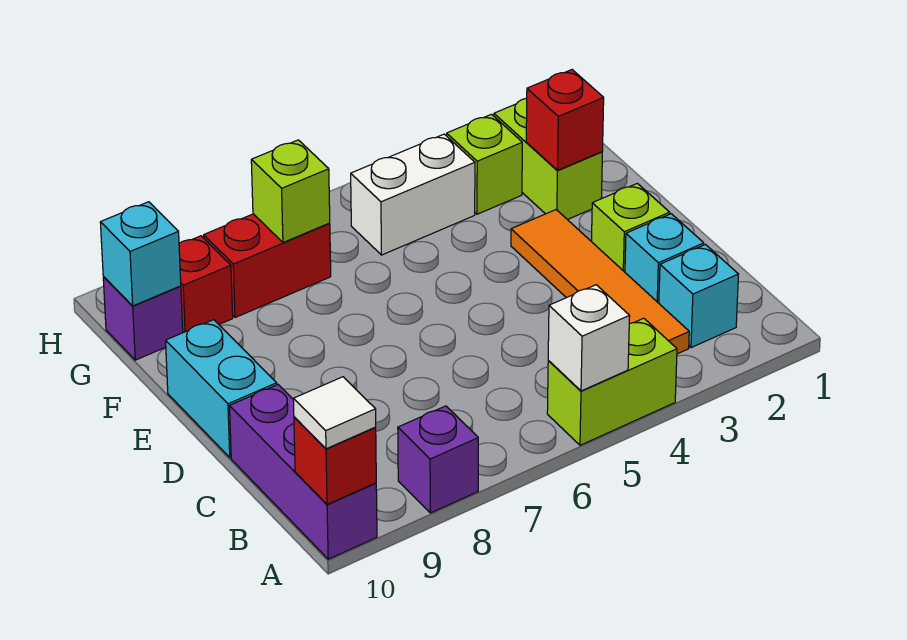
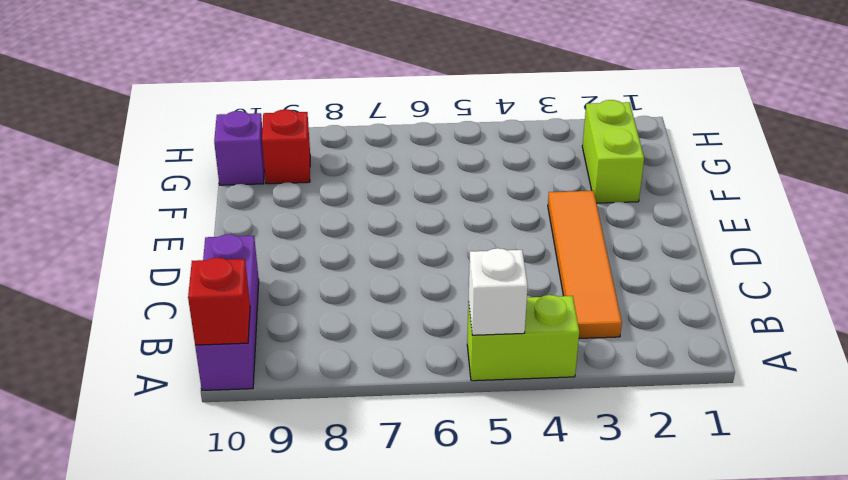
none -> purple brick A8 level 1
none -> cyan brick B2 level 1
none -> cyan brick C2 level 1

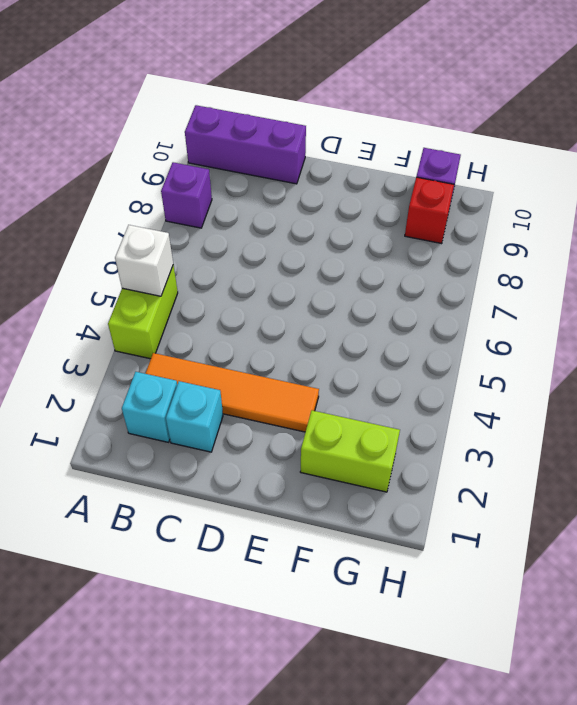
none -> lime brick D2 level 1
none -> cyan brick D10:E10 level 1
none -> lime brick G3 level 1

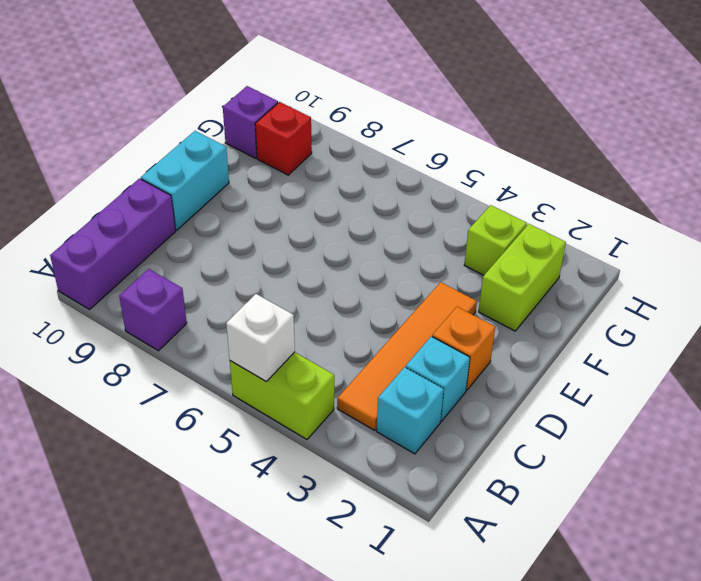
orange brick D2 level 1 -> lime brick D2 level 1
none -> white brick G4:G5 level 1
none -> red brick G7:G8 level 1
none -> red brick A10 level 2

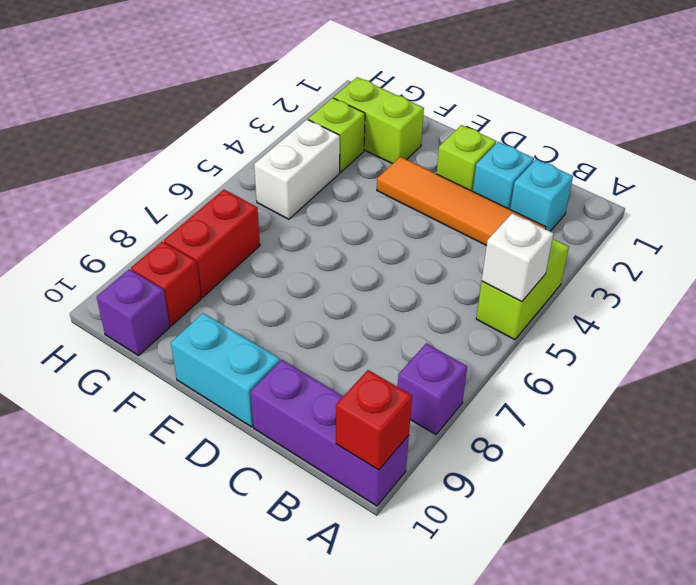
none -> red brick F2 level 2
none -> lime brick G7 level 2
none -> cyan brick G10 level 2

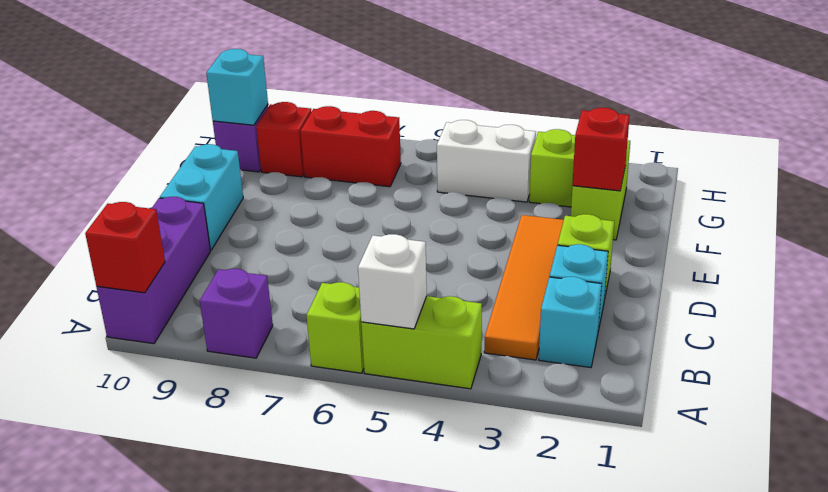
lime brick A6 level 1 -> lime brick G7 level 2
none -> white tile A10 level 3

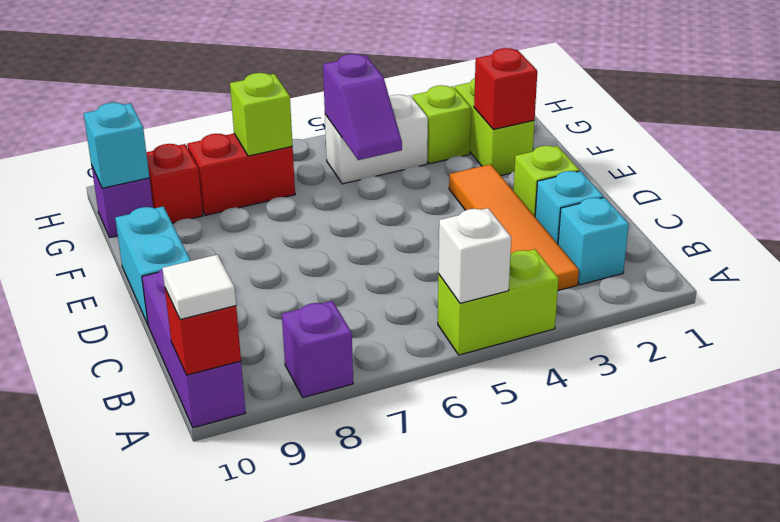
purple slope F5:G5 level 2 top G -> none

